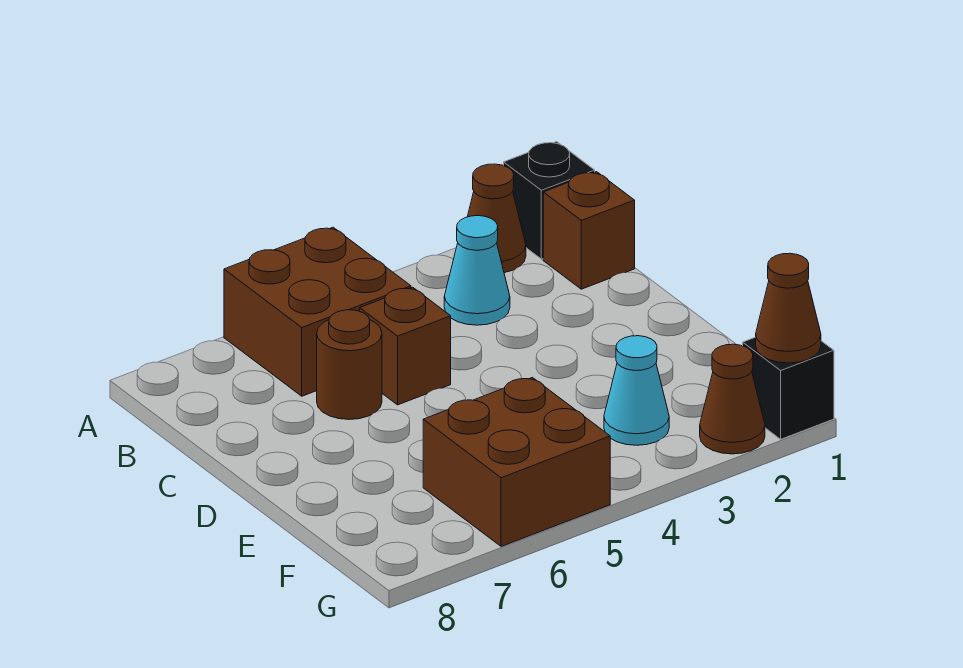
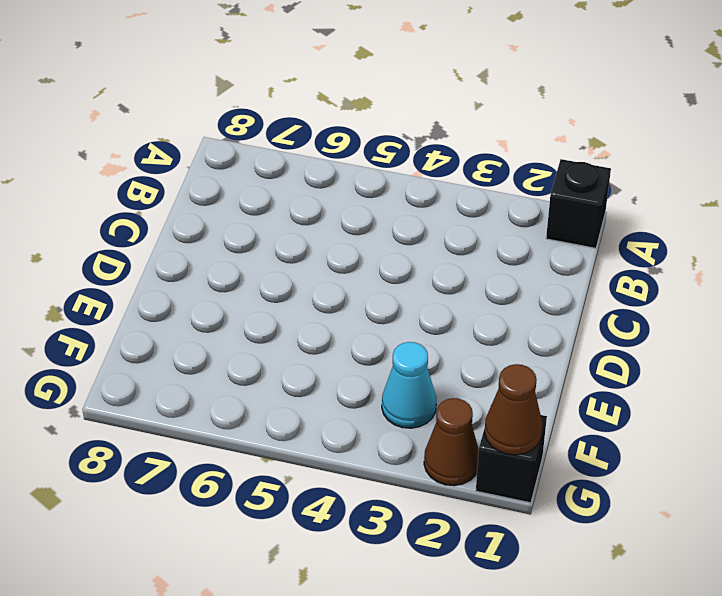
none -> brown cone A2 level 1
none -> brown brick A5:B6 level 1
none -> brown brick B1 level 1

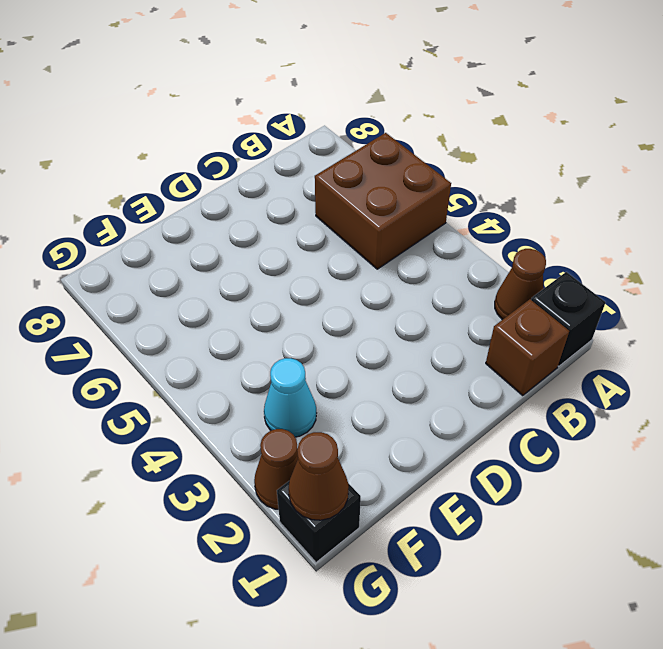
none -> cyan cone B3 level 1
none -> brown brick C5 level 1
none -> brown round brick C6 level 1

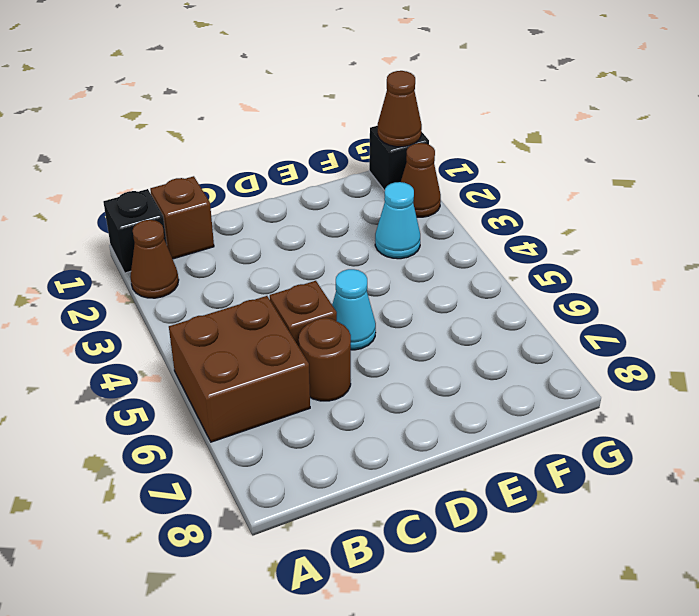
cyan cone D5 level 1 -> cyan cone B3 level 1
none -> brown brick F5:G6 level 1

